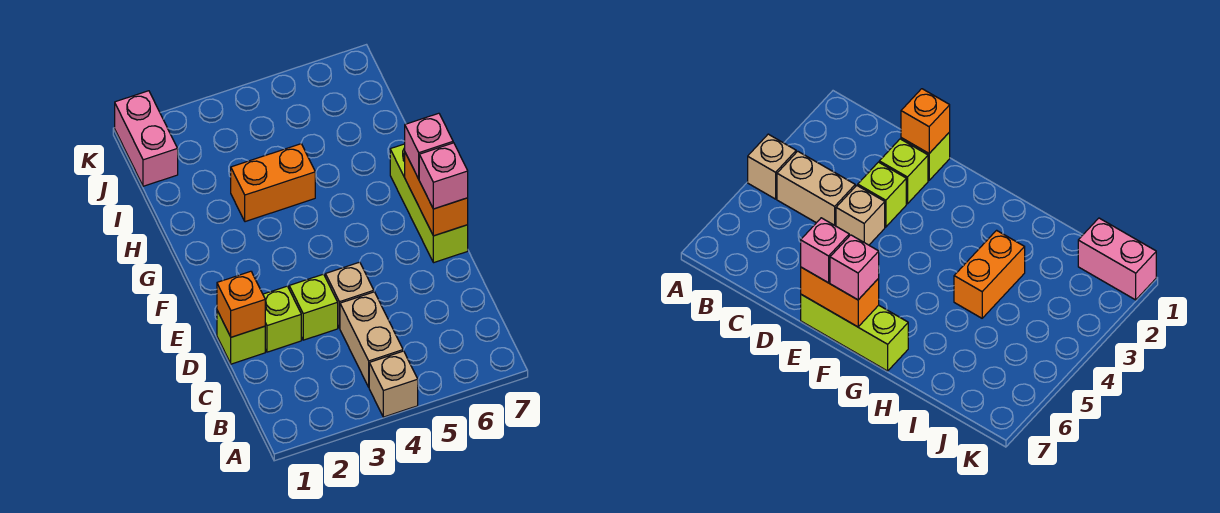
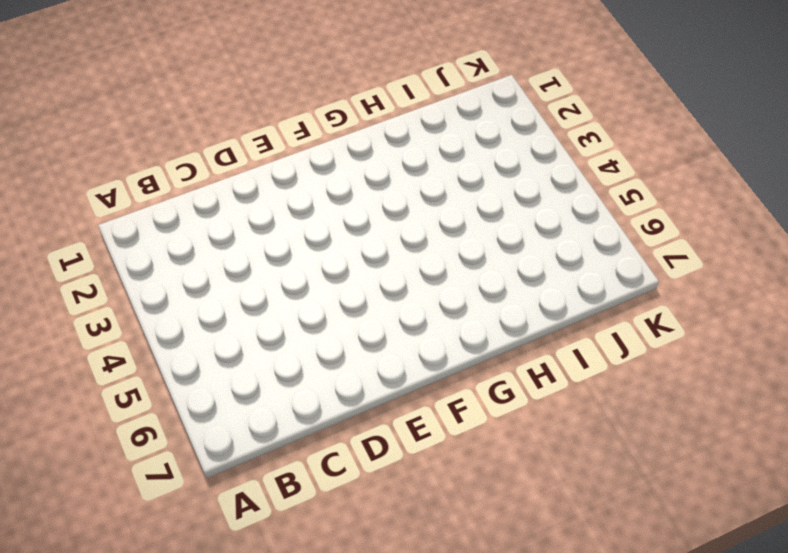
none -> tan brick A4 level 1
none -> tan brick B4:C4 level 1
none -> lime brick D1 level 1

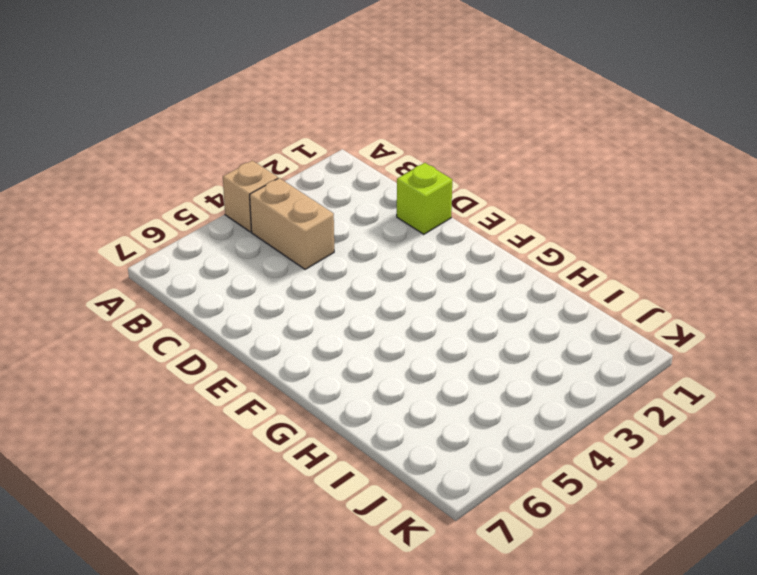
none -> lime brick D2 level 1
none -> lime brick D3 level 1
none -> tan brick D4 level 1

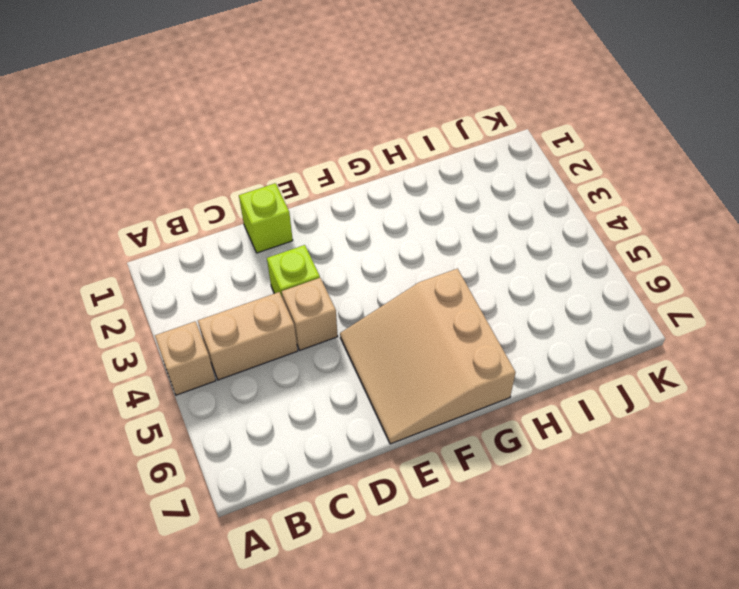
tan slope E5:G7 level 1 top G -> lime brick E7:G7 level 1
none -> lime brick D2 level 1
none -> orange brick H3:H4 level 1
none -> pink brick J1:K1 level 1

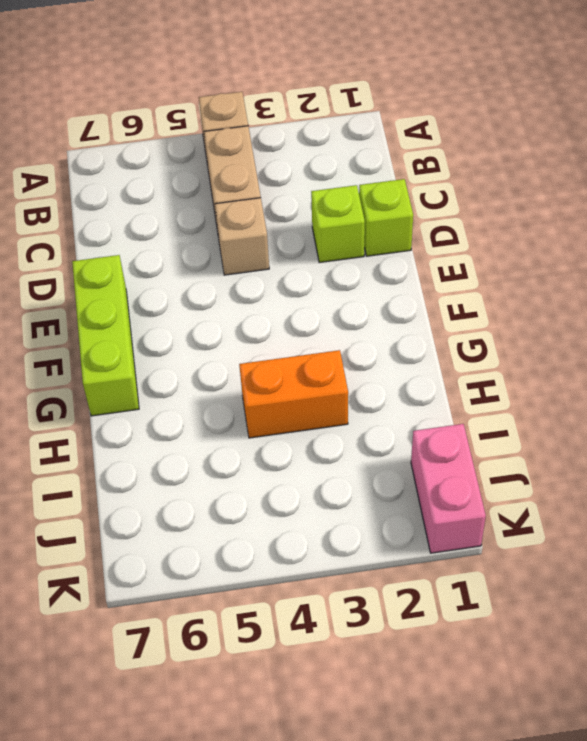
none -> lime brick D3 level 1
none -> orange brick D1 level 2
none -> orange brick E7:F7 level 2

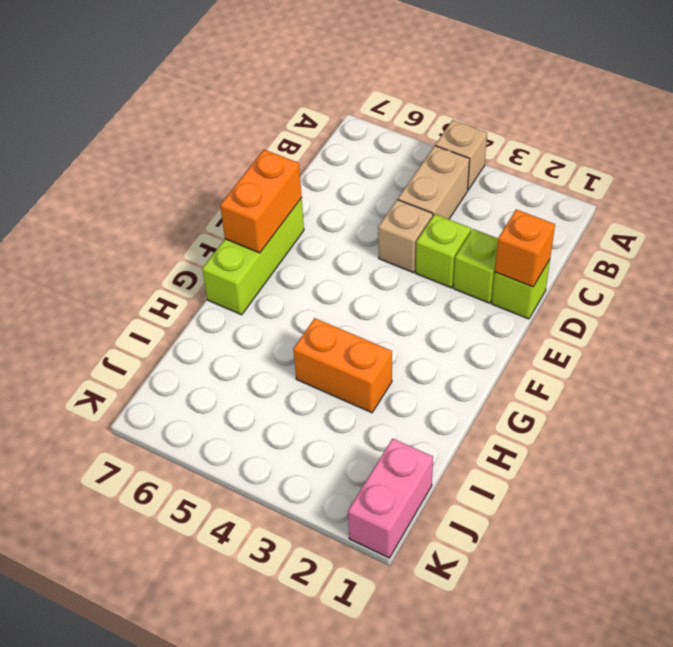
none -> pink brick E7 level 3
none -> pink brick F7 level 3

